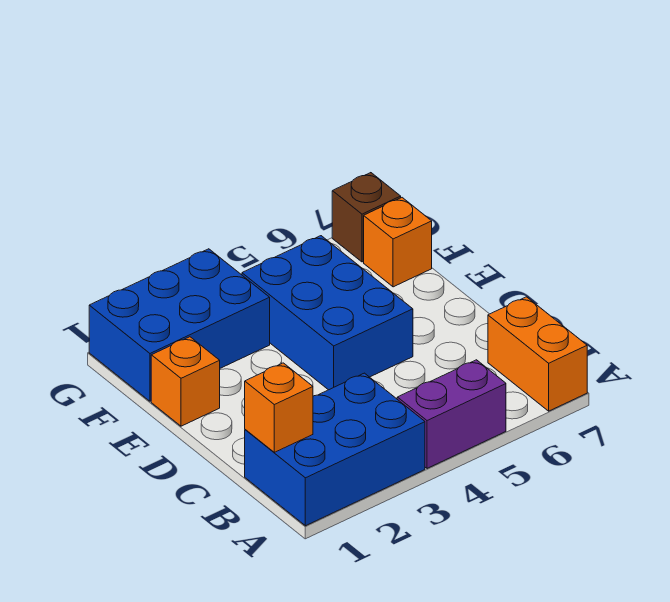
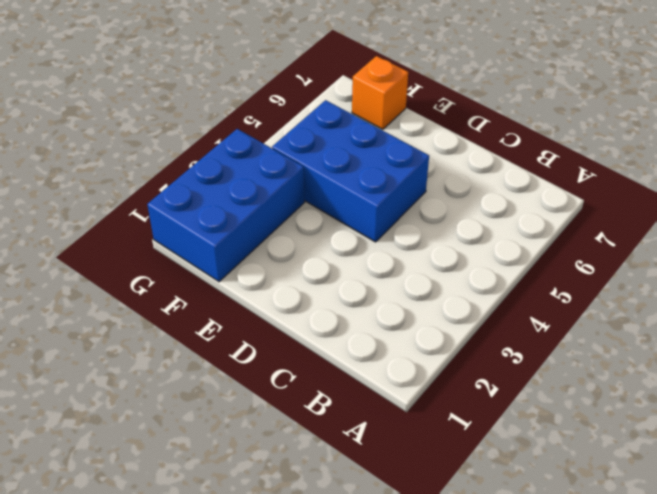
none -> blue brick A1:B3 level 1
none -> purple brick A4:A5 level 1

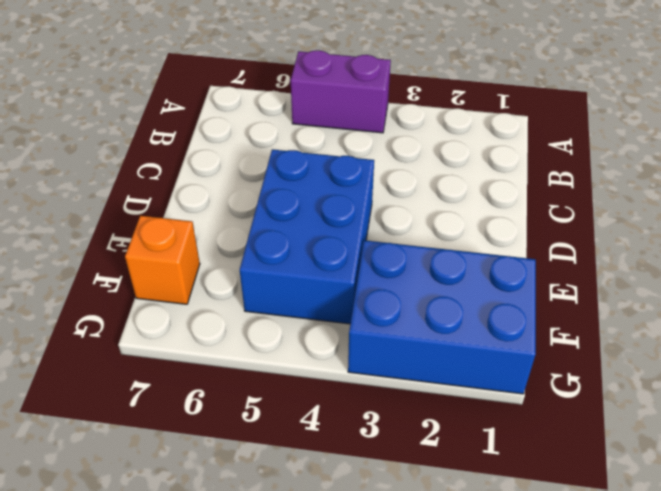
none -> blue brick A1:B3 level 1
none -> orange brick A7:B7 level 1

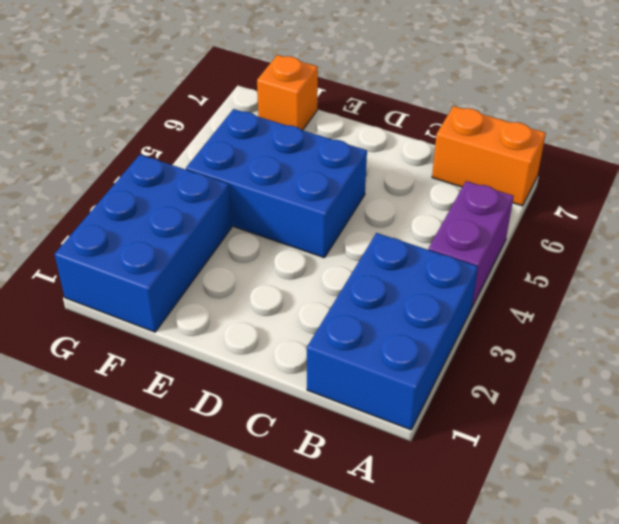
none -> orange brick E1 level 1
none -> brown brick G7 level 1

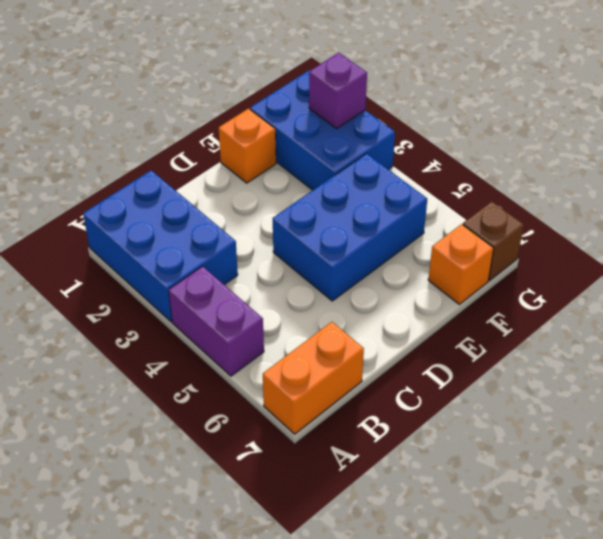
purple brick G2 level 2 -> none
none -> orange brick B1 level 2

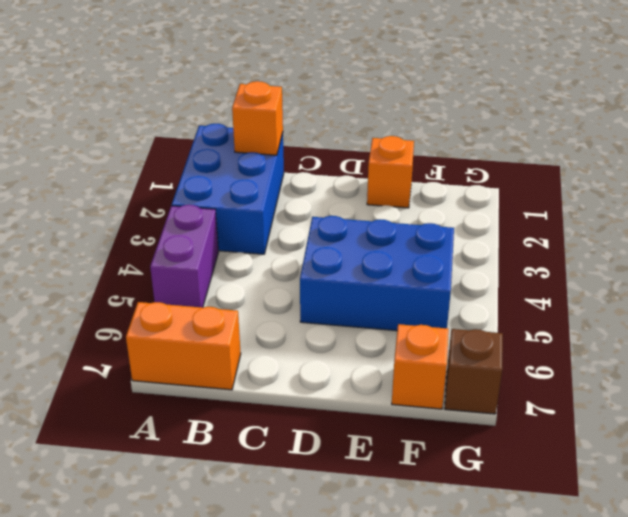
none -> blue brick F1:G3 level 1

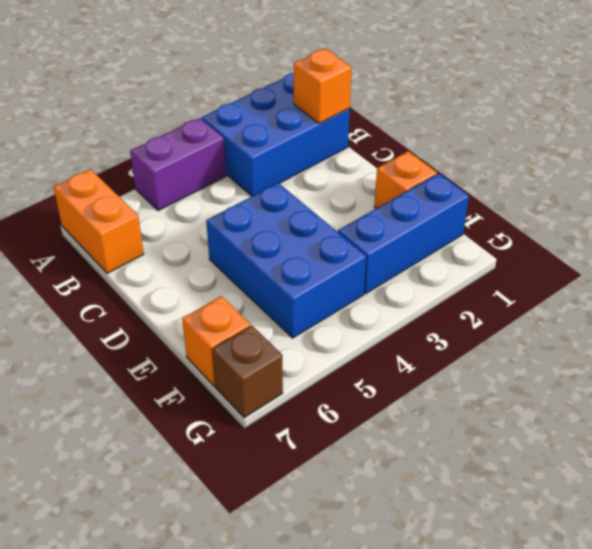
blue brick F1:F3 level 1 -> blue brick F1:G3 level 1

